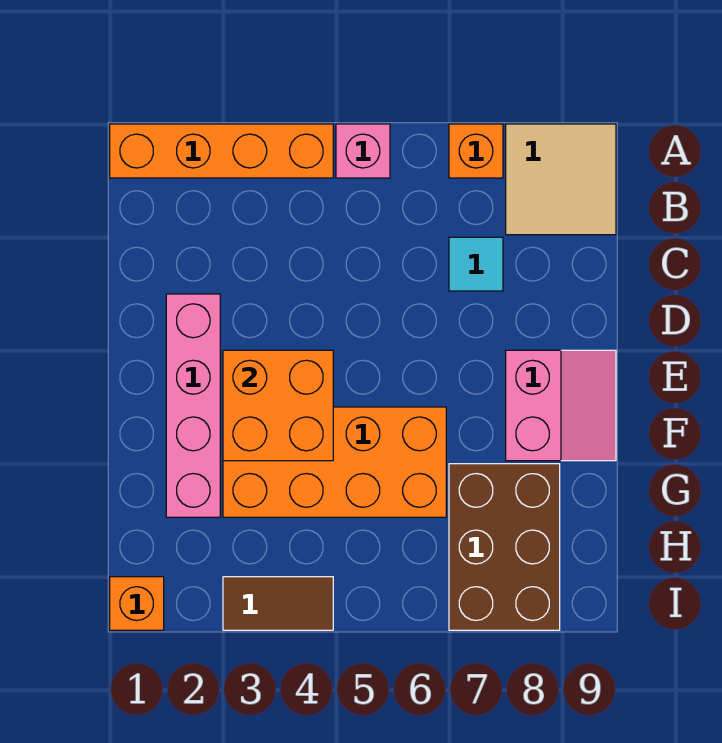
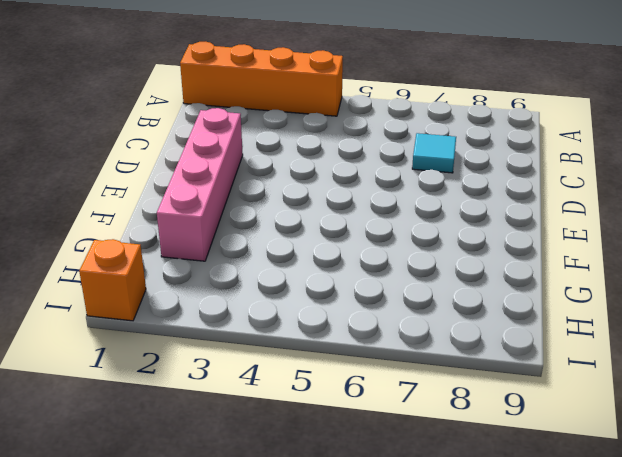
none -> pink brick A5 level 1
none -> orange brick A7 level 1
none -> tan tile A8:B9 level 1

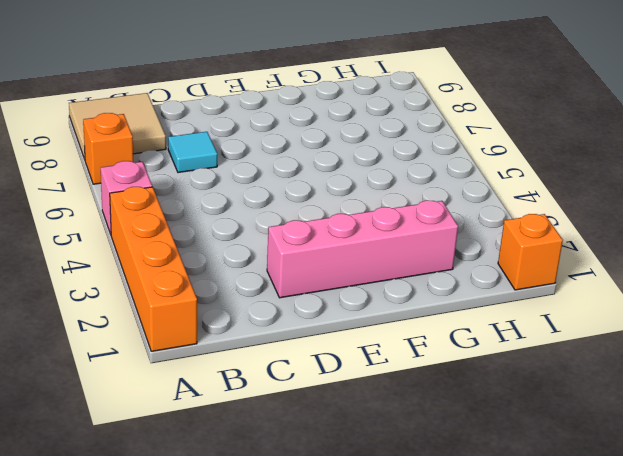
none -> pink slope E8:F9 level 1 top 8
none -> orange brick F3:G6 level 1
none -> brown brick G7:I8 level 1

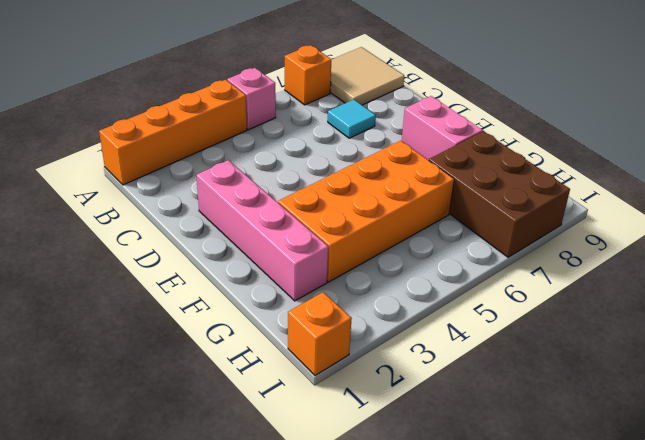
none -> brown tile I3:I4 level 1
none -> orange brick E3:F4 level 2

